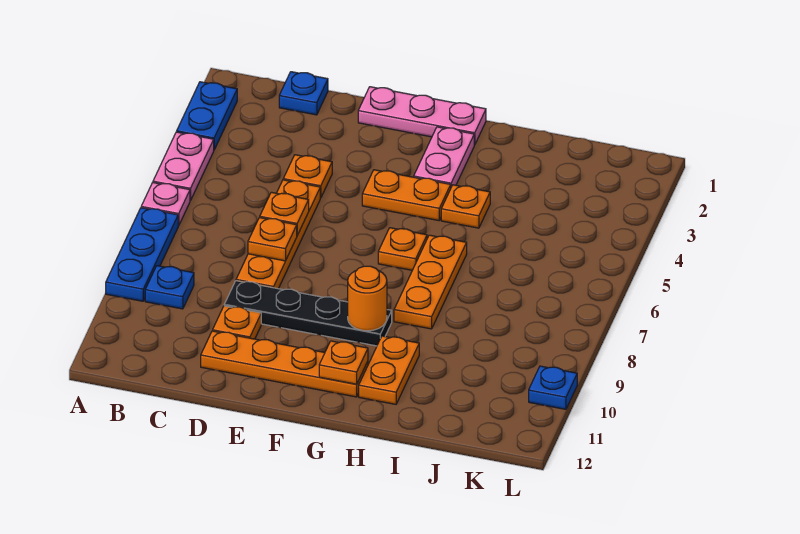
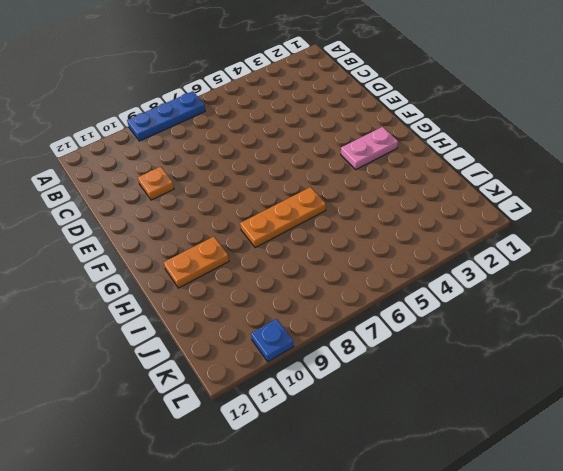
none -> blue plate A2:A3 level 1
none -> pink plate A4:A5 level 1
none -> pink plate A6 level 1

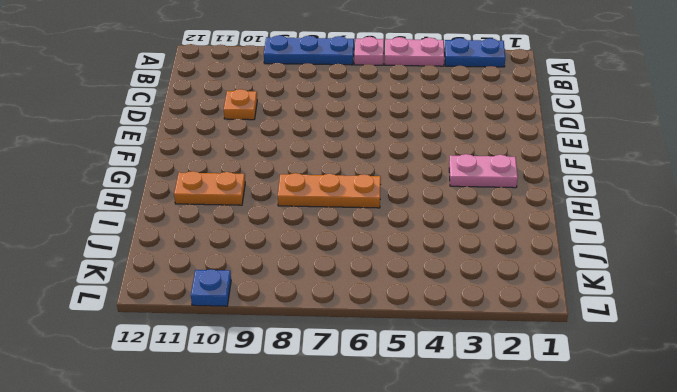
none -> blue plate B9 level 1
none -> blue plate C1 level 1
none -> orange plate D4 level 1

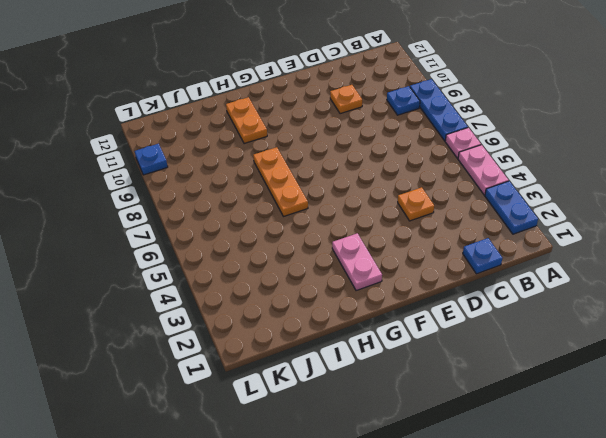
none -> orange plate D5:D8 level 1
none -> black plate D9:G9 level 1
none -> orange plate D11:G11 level 1

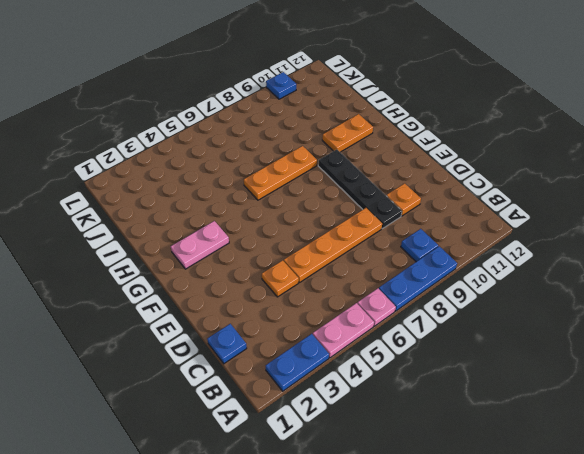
none -> orange plate D11:G11 level 1
none -> pink plate E1:G1 level 1
none -> orange plate F4:G4 level 1

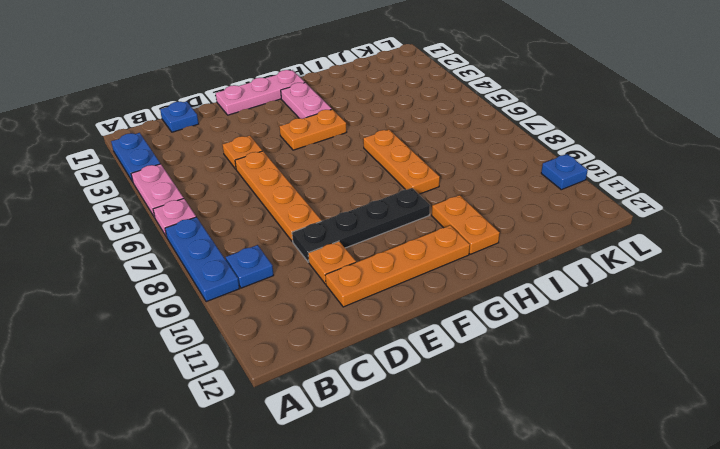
none -> orange plate G6 level 1
none -> orange plate H4 level 1
none -> orange plate D6 level 2

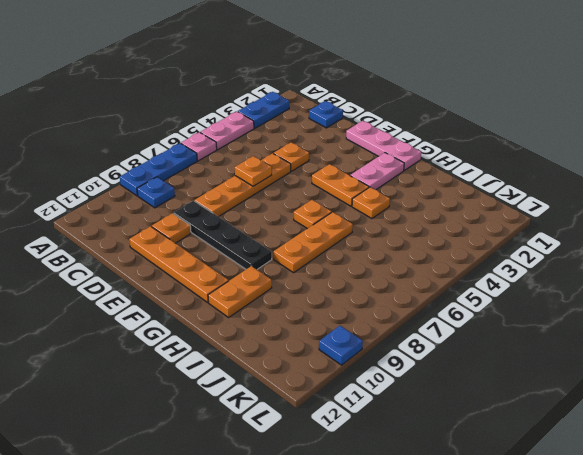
none -> orange plate D7 level 2
none -> orange round brick G9 level 2
none -> orange plate G11 level 2

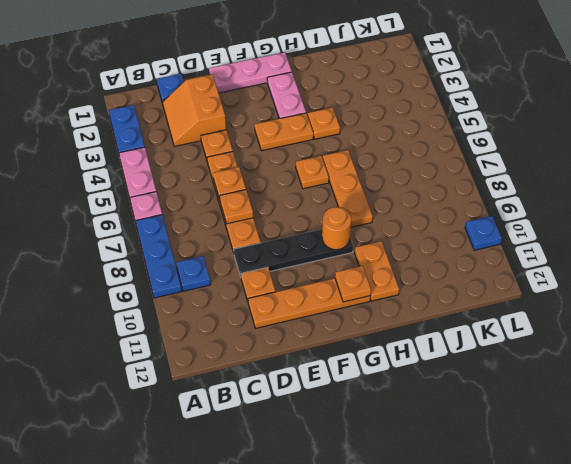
orange slope C2:D3 level 1 top D -> none

